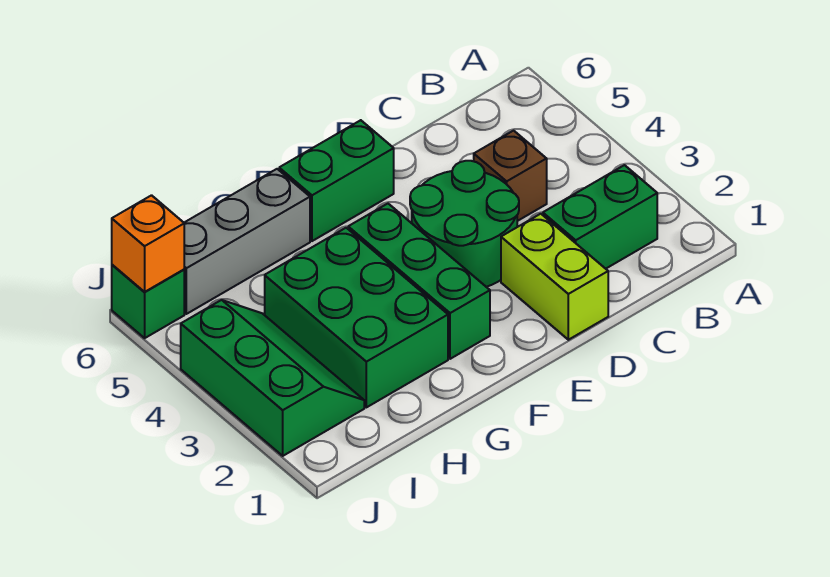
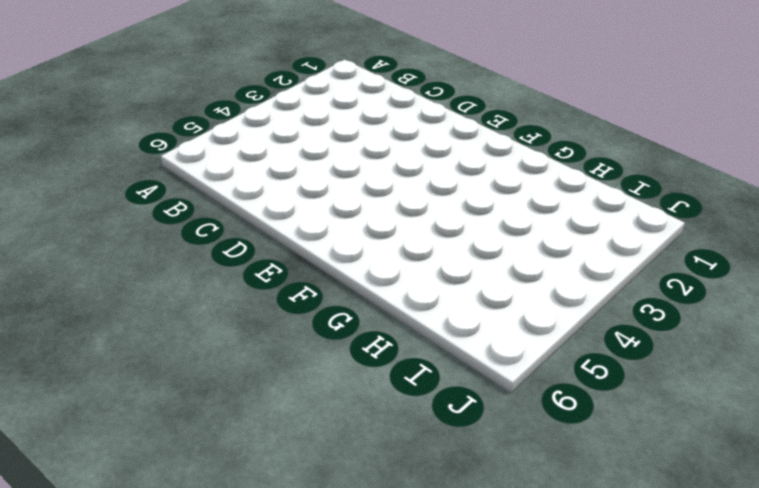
none -> green brick B2:C2 level 1
none -> brown brick C4 level 1

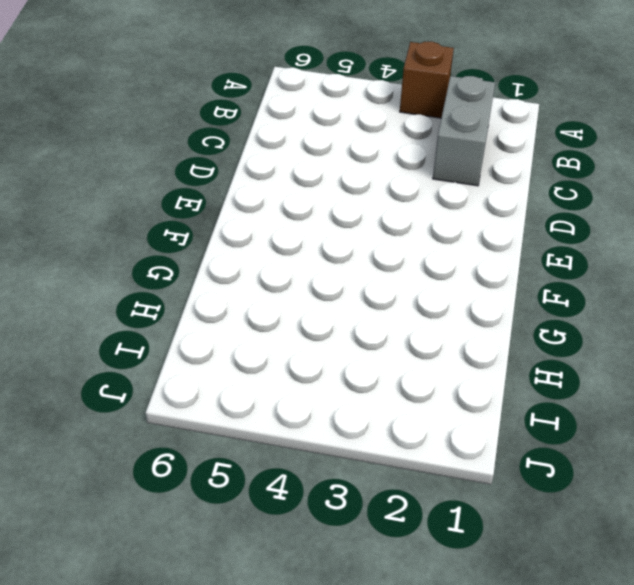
brown brick A3 level 1 -> brown brick C4 level 1
grey brick B2:C2 level 1 -> green brick B2:C2 level 1
none -> lime brick D1:D2 level 1
none -> green round brick D3:E4 level 1

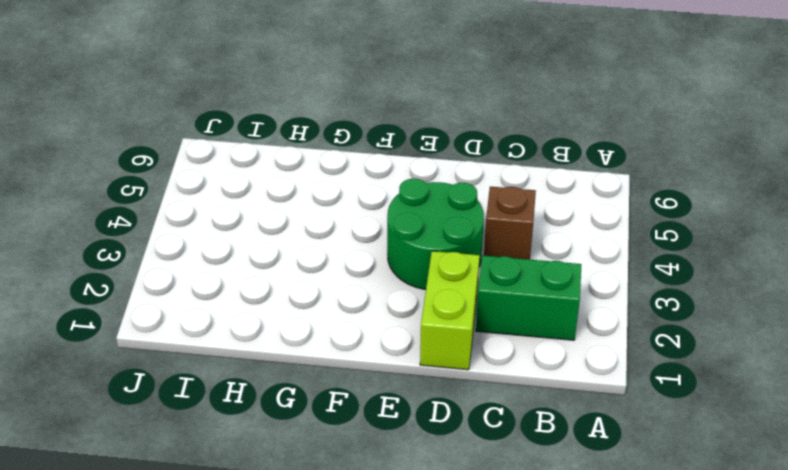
none -> green brick E6:F6 level 1
none -> green brick F2:F4 level 1

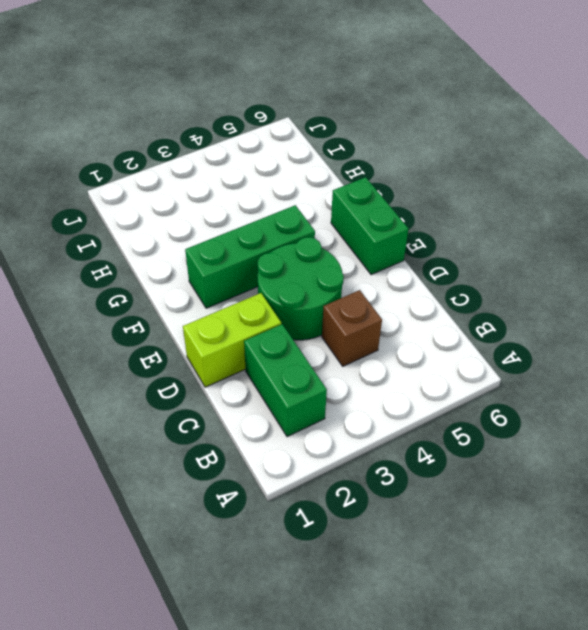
none -> green brick G2:H4 level 1
none -> grey brick G6:I6 level 1

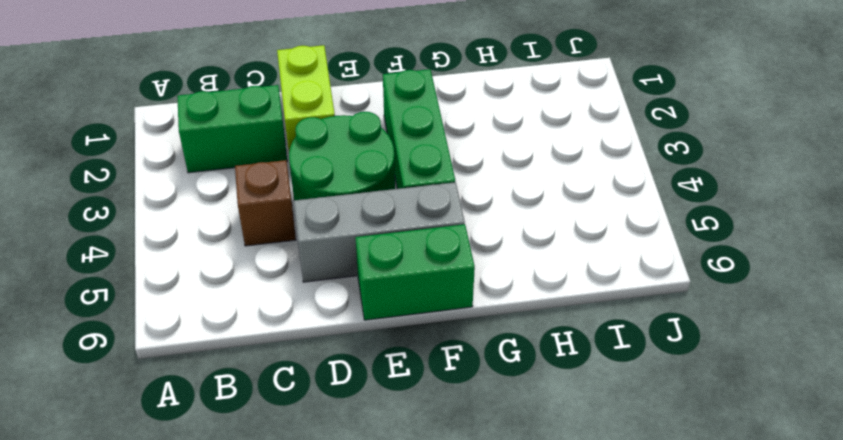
grey brick D5:F5 level 1 -> grey brick G6:I6 level 1
none -> green brick G2:H4 level 1
none -> green slope I2:J4 level 1 top J

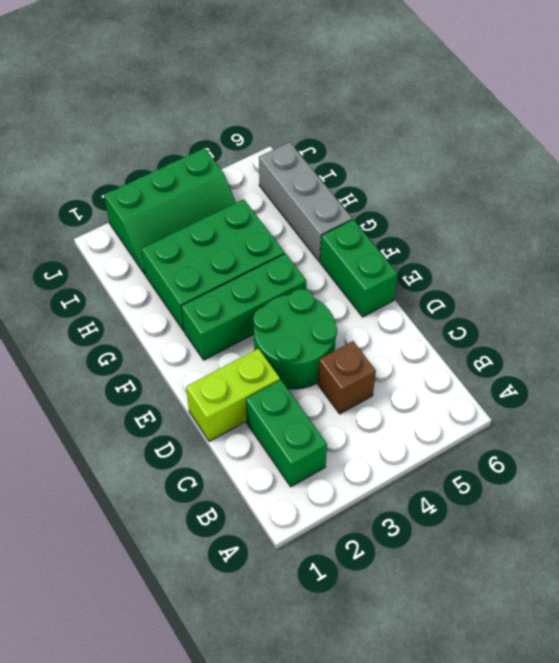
none -> green brick J6 level 1
none -> orange brick J6 level 2

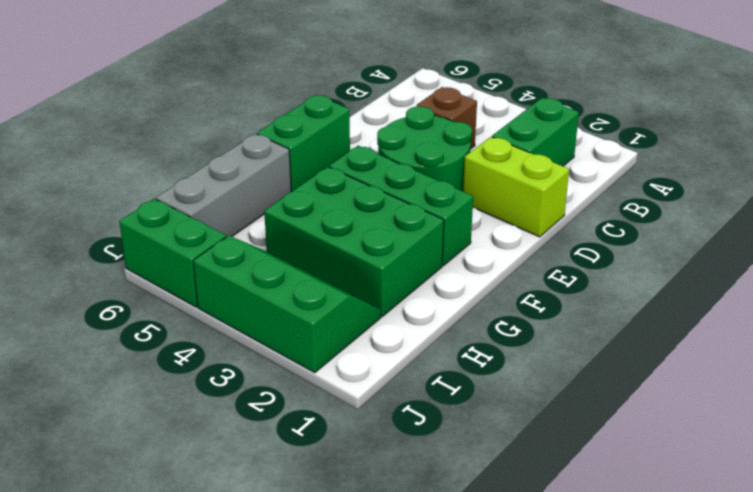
green brick J5:J6 level 1 -> green brick J6 level 1
none -> orange brick J6 level 2

